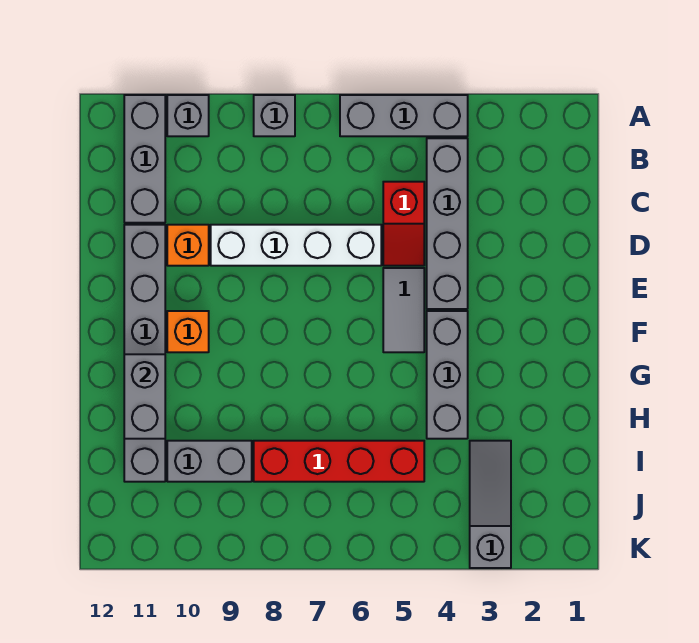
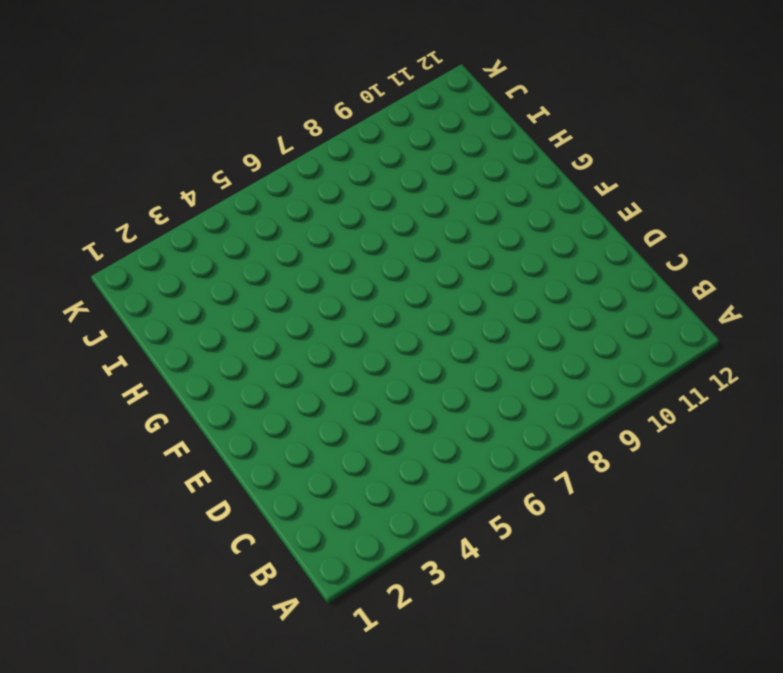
none -> grey brick A4:A6 level 1
none -> grey brick A8 level 1
none -> grey brick A10 level 1

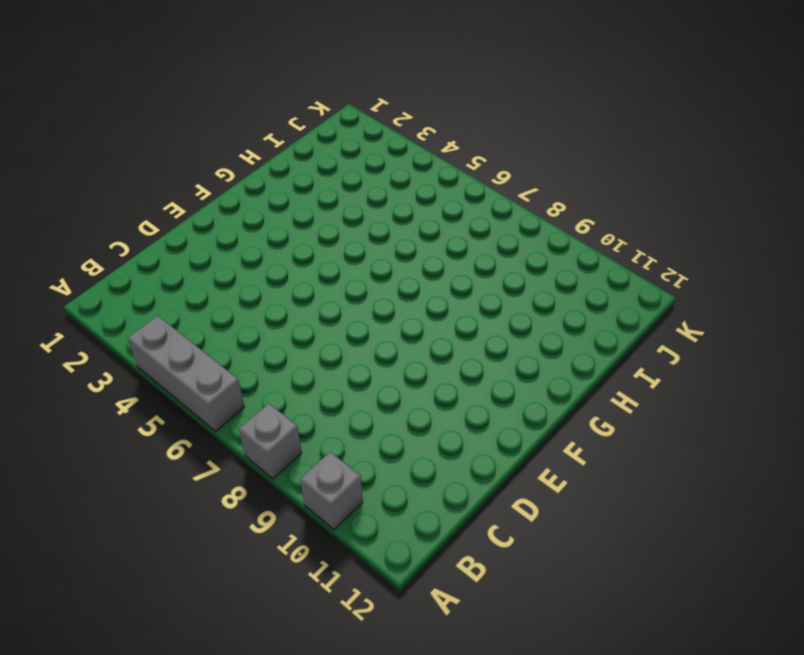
none -> grey brick A11:C11 level 1
none -> grey brick B4:E4 level 1
none -> red slope C5:D5 level 1 top C

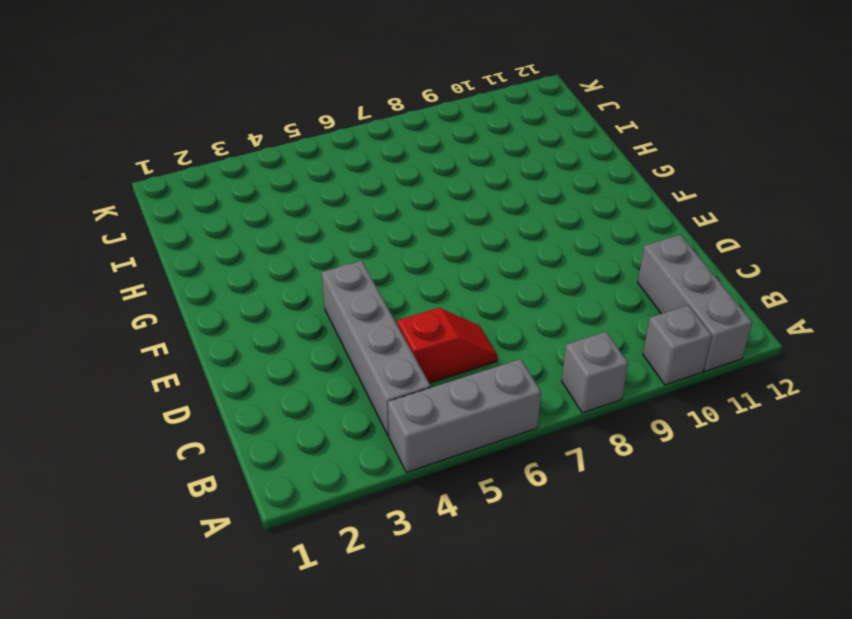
red slope C5:C6 level 1 top 5 -> red slope C5:D5 level 1 top C
none -> white brick D6:D9 level 1
none -> orange brick D10 level 1
none -> grey brick D11:I11 level 1

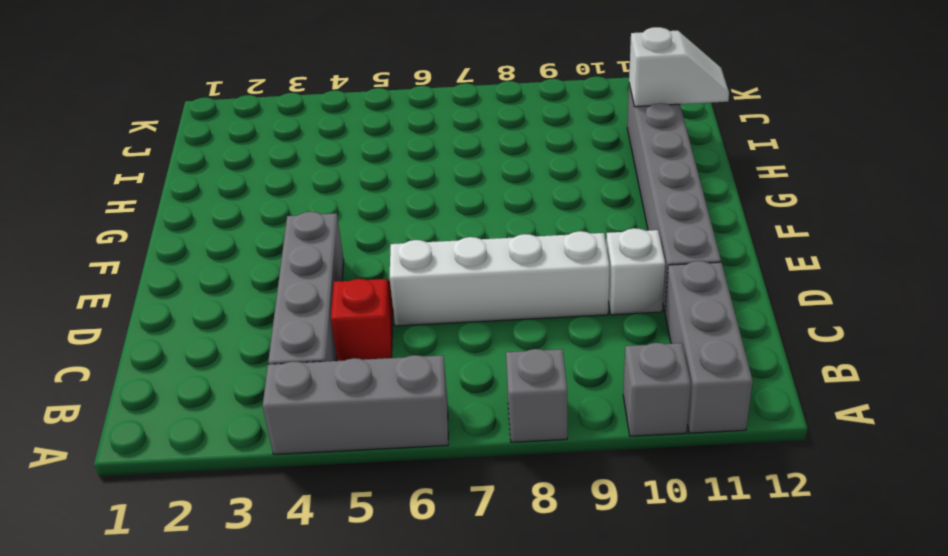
white brick D10 level 1 -> orange brick D10 level 1
white slope I11:I12 level 2 top 11 -> none
none -> grey tile E5:F5 level 1
none -> grey brick F4:H4 level 1
none -> orange brick F10 level 1

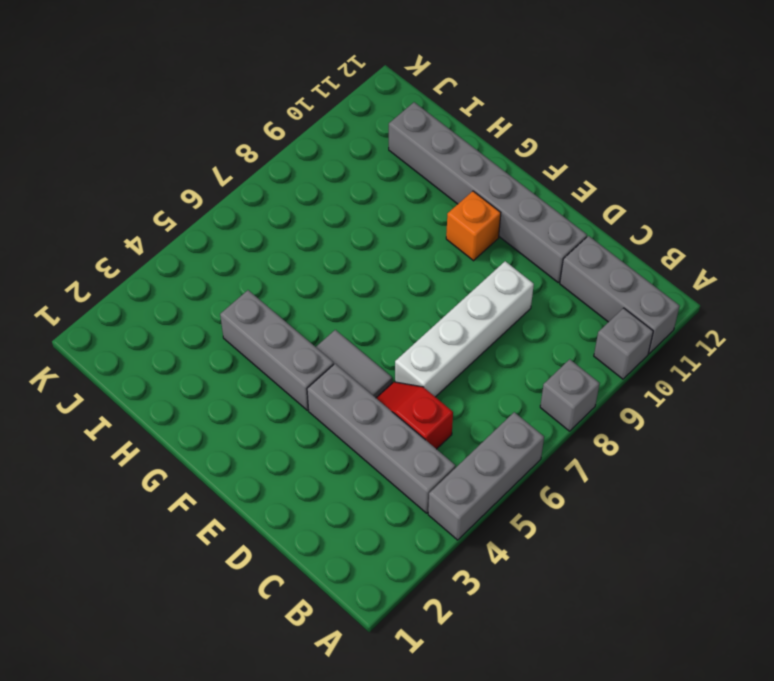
none -> orange brick D10 level 1
none -> grey slope I3:K3 level 1 top K
none -> red brick I5:I8 level 1

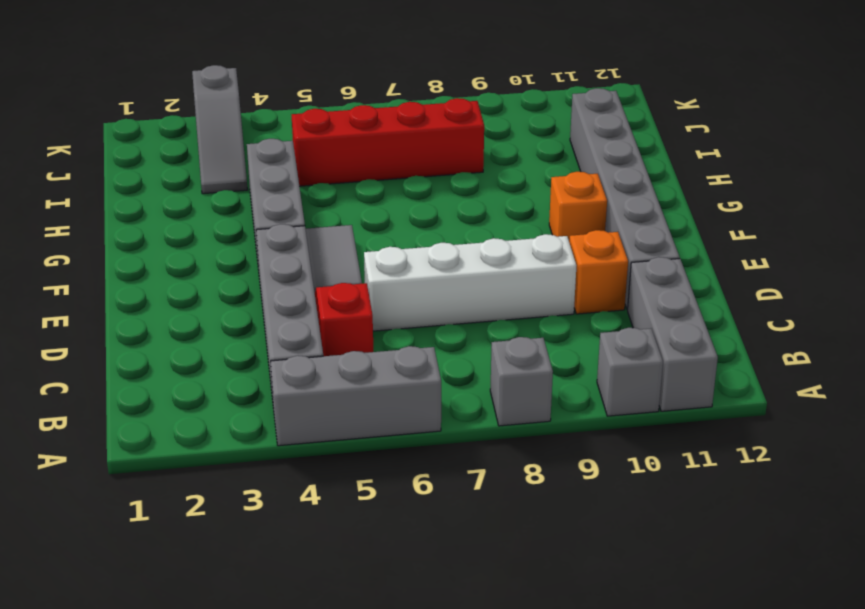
none -> grey brick I9:I10 level 1
none -> grey brick G11:H11 level 2

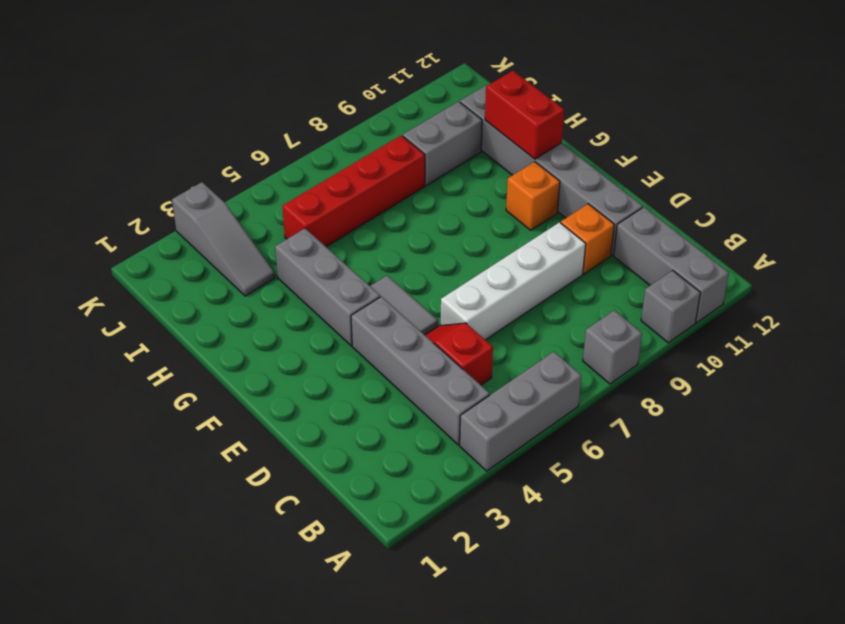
red brick G11:H11 level 2 -> grey brick G11:H11 level 2

